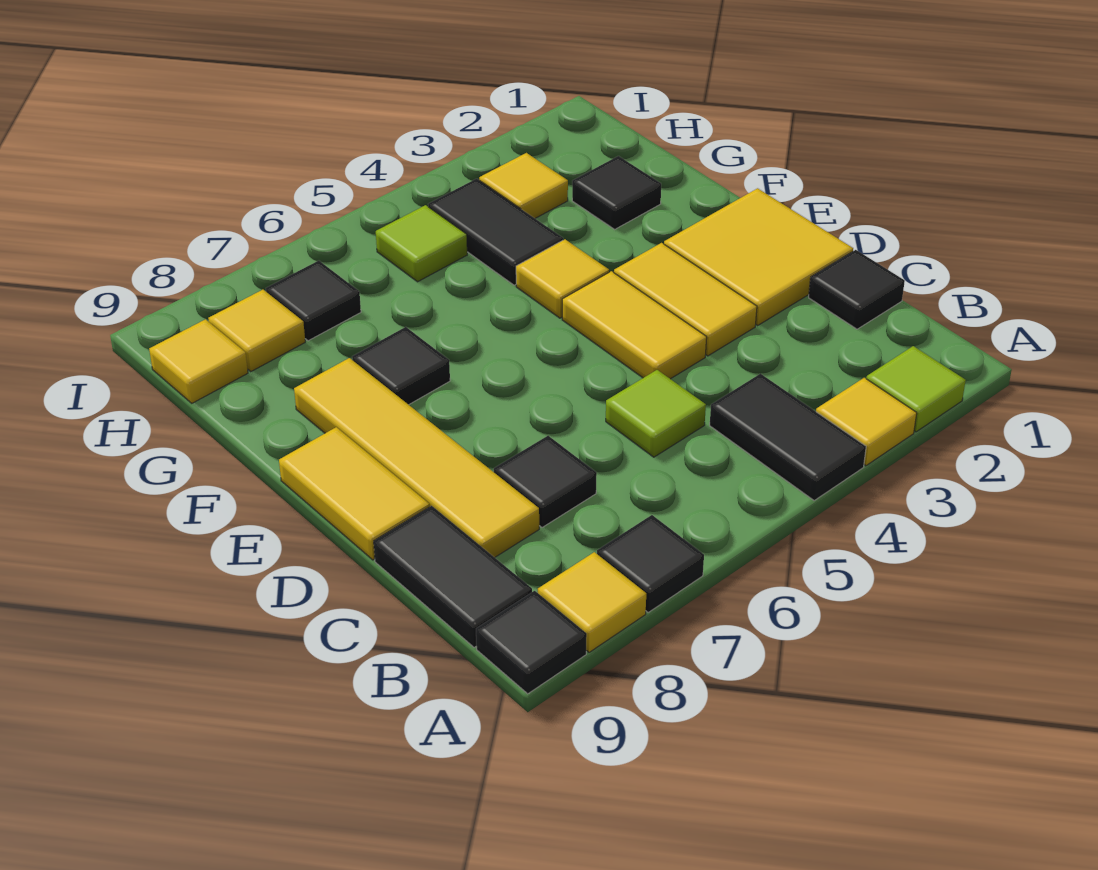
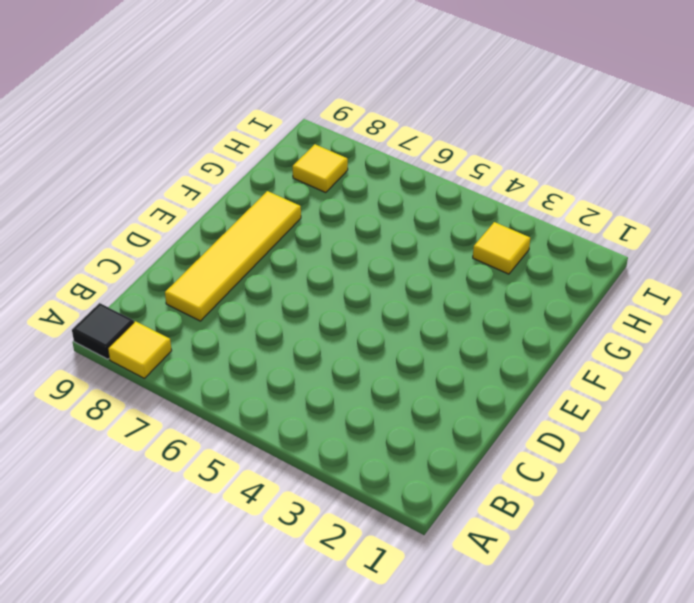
none -> lime tile A2 level 1
none -> yellow tile A3 level 1
none -> black tile A4:B4 level 1

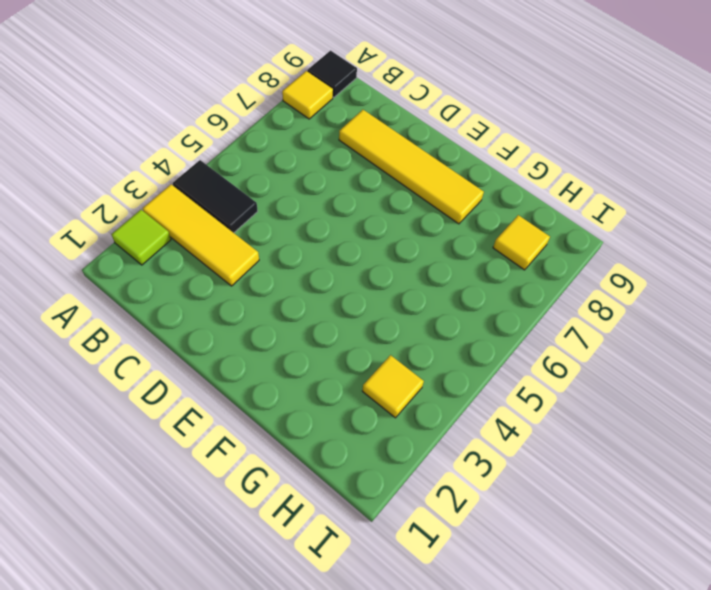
yellow tile A3:C3 level 1 -> yellow tile A3 level 1
none -> black tile A7 level 1
none -> black tile B9:C9 level 1
none -> black tile C1 level 1

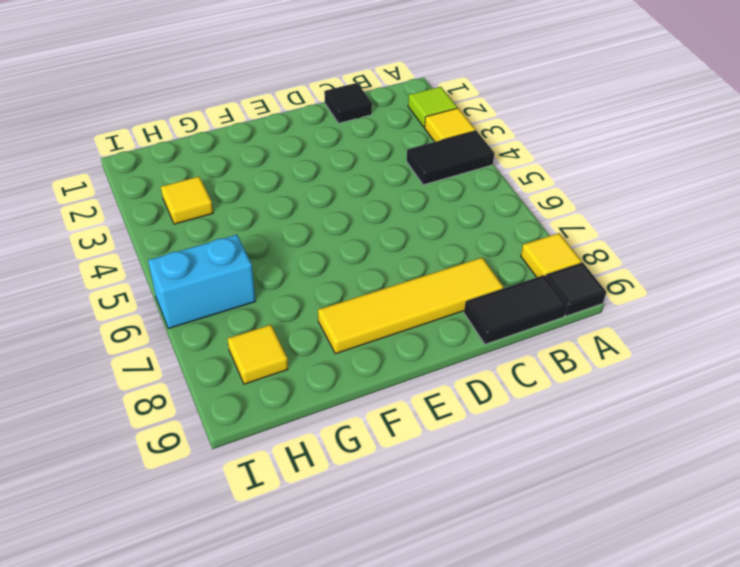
cyan brick H6:I6 level 1 -> none
none -> black tile A7 level 1
none -> lime tile C5 level 1
none -> black tile C7 level 1

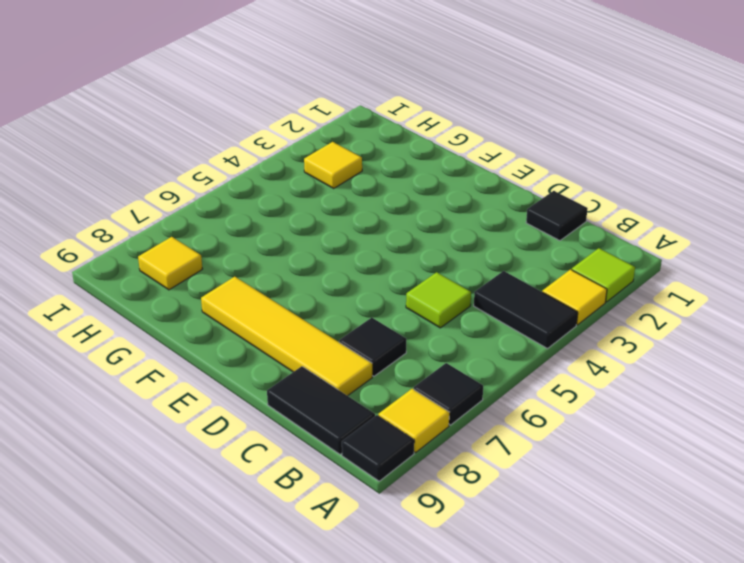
none -> yellow tile D1:E2 level 1
none -> yellow tile D3:E3 level 1
none -> yellow tile D4:E4 level 1

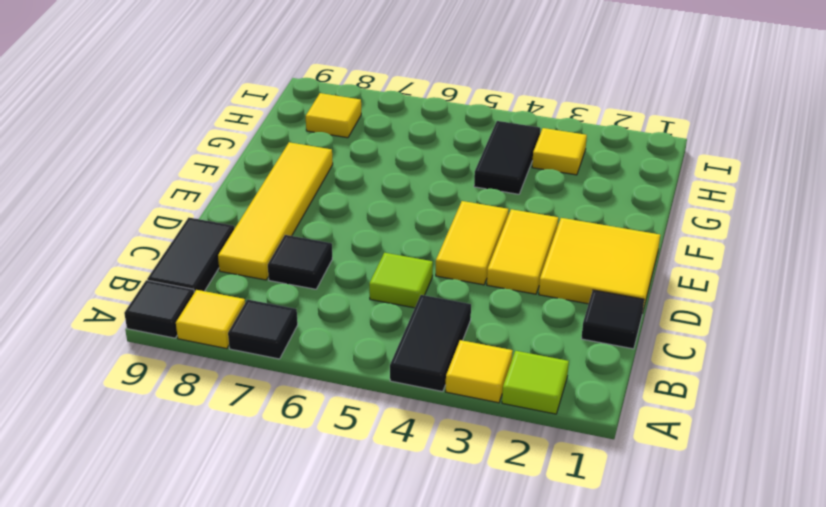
none -> yellow tile D9:E9 level 1
none -> yellow tile F4 level 1
none -> black tile F7 level 1

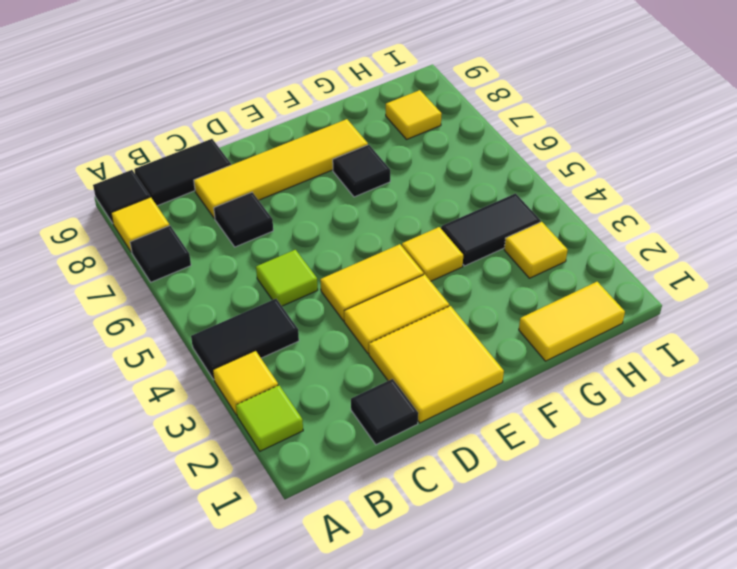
yellow tile G1:H1 level 1 -> yellow tile D9:E9 level 1
none -> black tile G2 level 1
none -> lime tile H5 level 1
none -> black tile H7 level 1

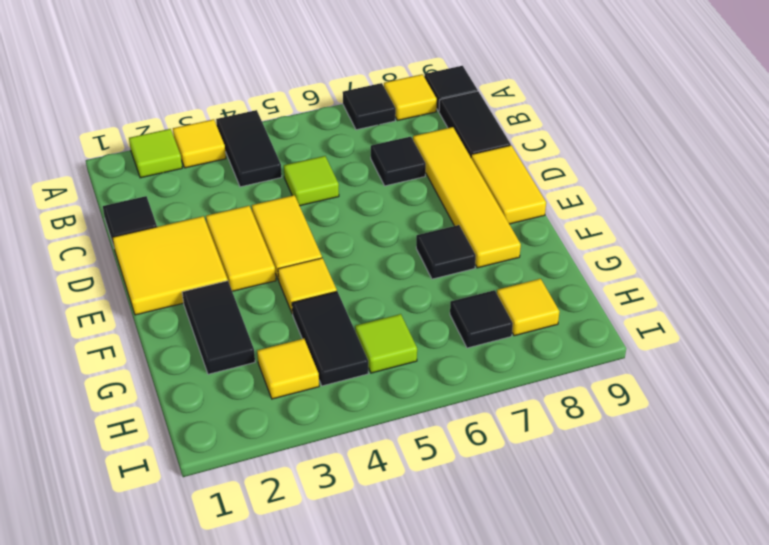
black tile F2:G2 level 1 -> black tile G2 level 1
none -> yellow tile H9 level 1

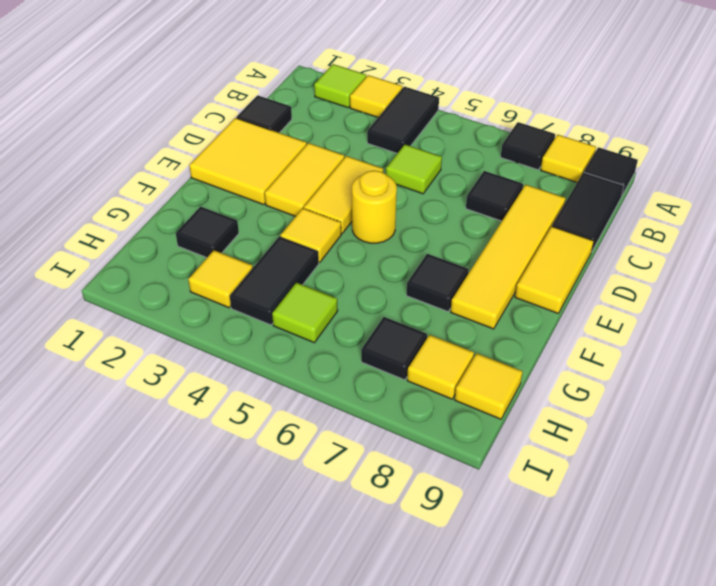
yellow round brick E5 level 1 -> none

